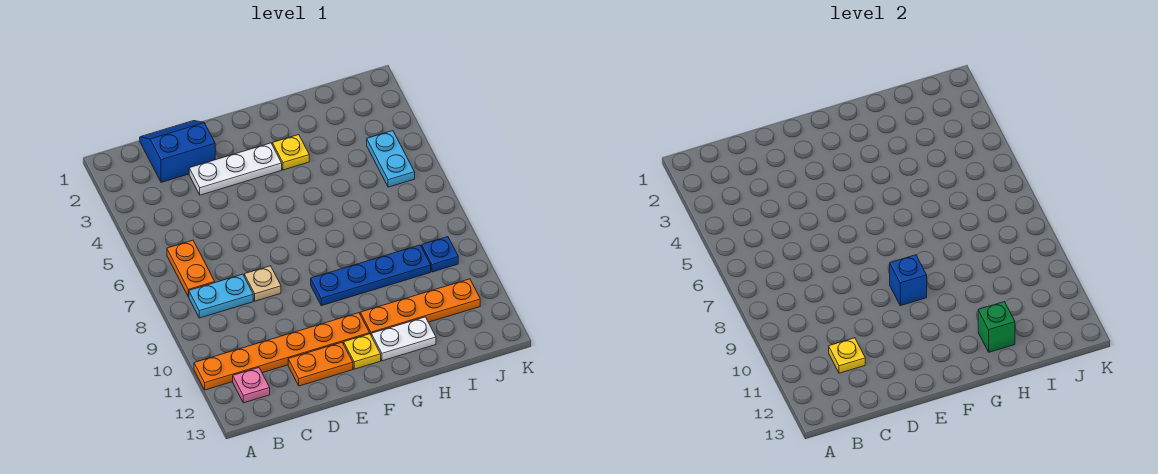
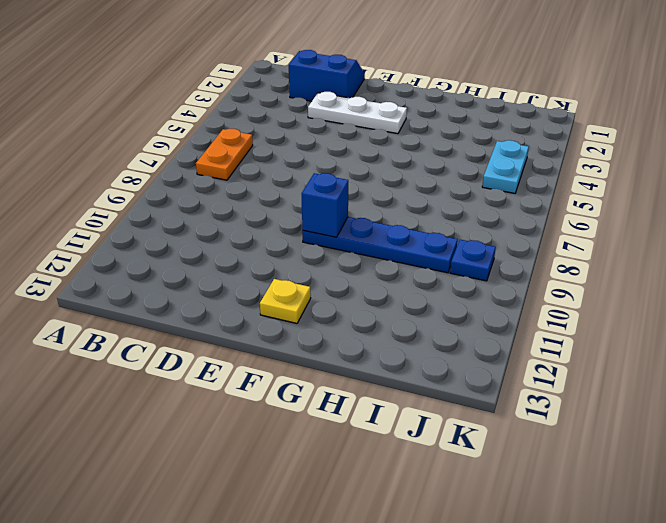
none -> orange plate A11:F11 level 1
none -> cyan plate B8:C8 level 1
none -> pink plate B12 level 1

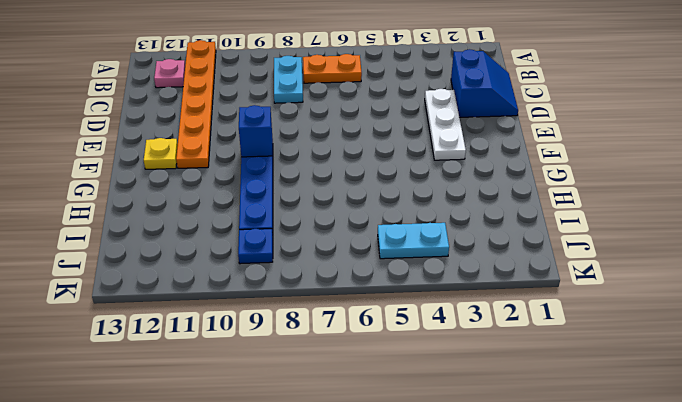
none -> tan plate D8 level 1
none -> orange plate D12:E12 level 1
none -> yellow plate G3 level 1

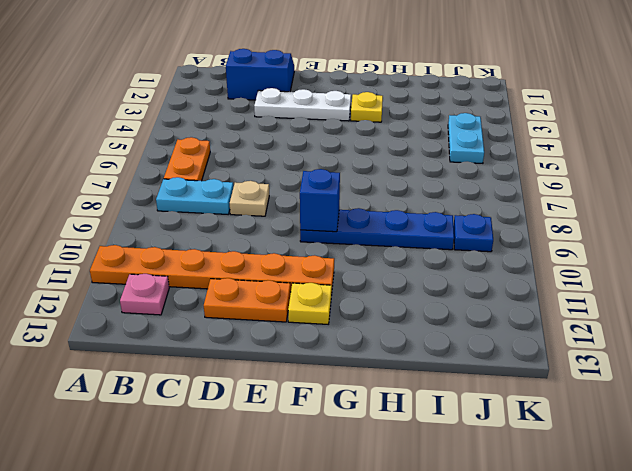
none -> orange plate G11:J11 level 1
none -> white plate G12:H12 level 1
none -> yellow plate C11 level 2

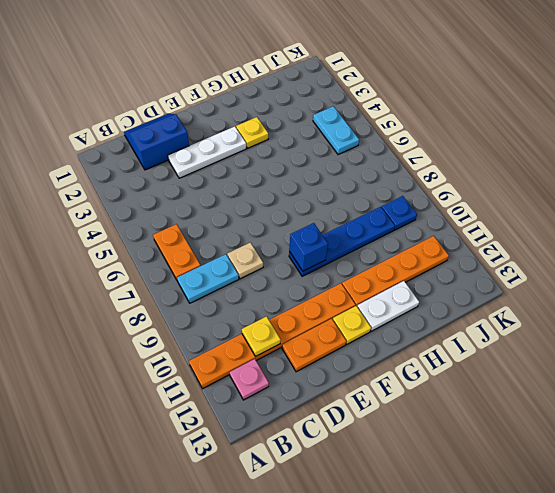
none -> green brick H12 level 2

